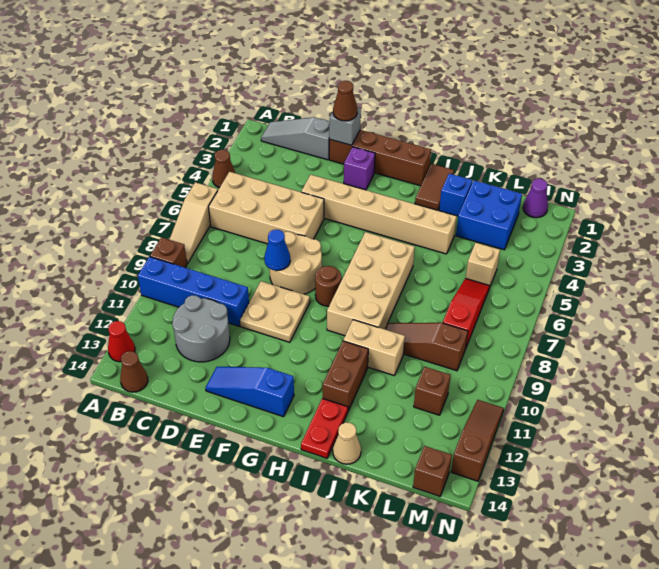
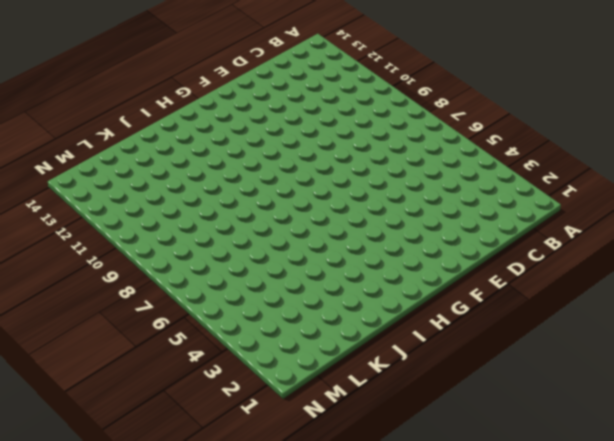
none -> brown cone A4 level 1
none -> tan slope A6:A8 level 1 top 6
none -> brown brick A9 level 1
none -> blue brick A10:D10 level 1

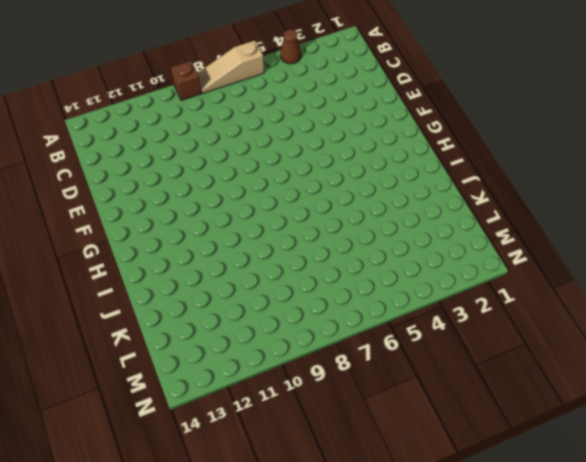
none -> blue brick A10:D10 level 1
none -> red cone A13 level 1
none -> grey slope B1:D1 level 1 top D
none -> tan brick B5:E6 level 1

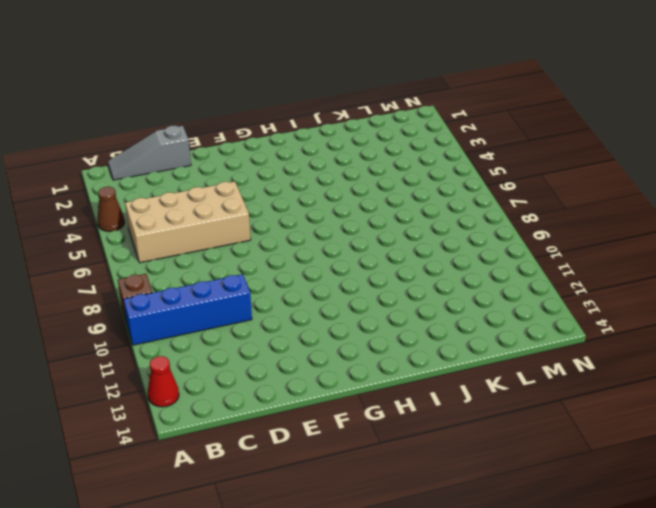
none -> tan slope A6:A8 level 1 top 6
none -> brown cone B14 level 1
none -> grey round brick C11:D12 level 1
none -> brown brick E1:H1 level 1

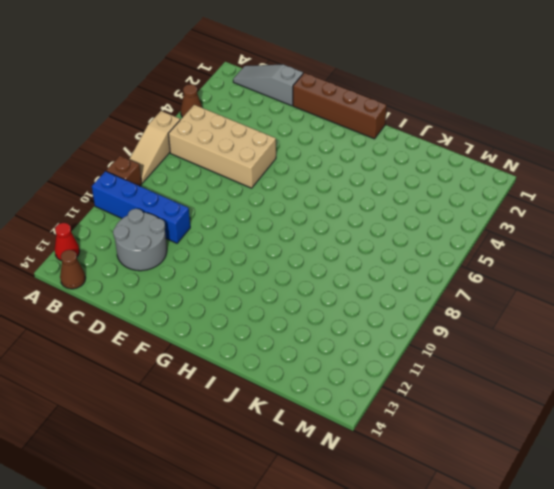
none -> tan brick E4:J4 level 1
none -> tan round brick E7:F8 level 1
none -> tan plate E9:F10 level 1
none -> blue slope E13:G13 level 1 top G

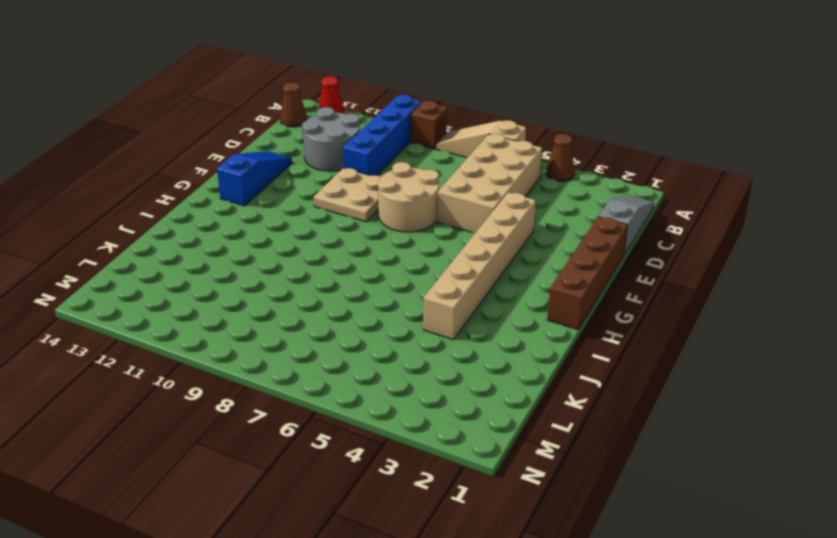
none -> purple brick F2 level 1
none -> brown round brick G8 level 1
none -> tan brick H6:I9 level 1
none -> brown tile I1:I2 level 1

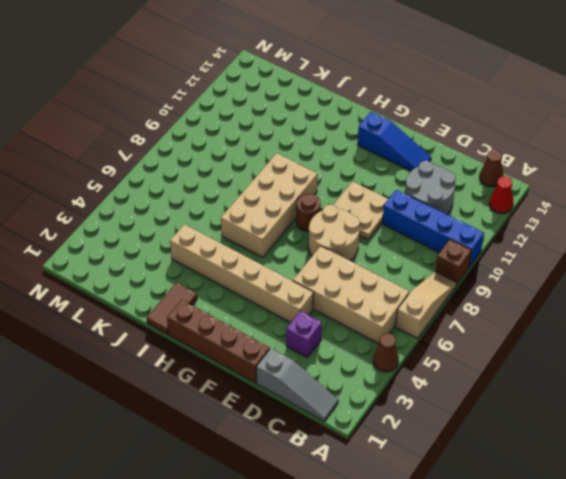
purple brick D3 level 1 -> purple brick F2 level 1
none -> tan brick I10:J10 level 1
none -> brown brick I11:I12 level 1
none -> red plate I13:I14 level 1
none -> blue brick J2 level 1

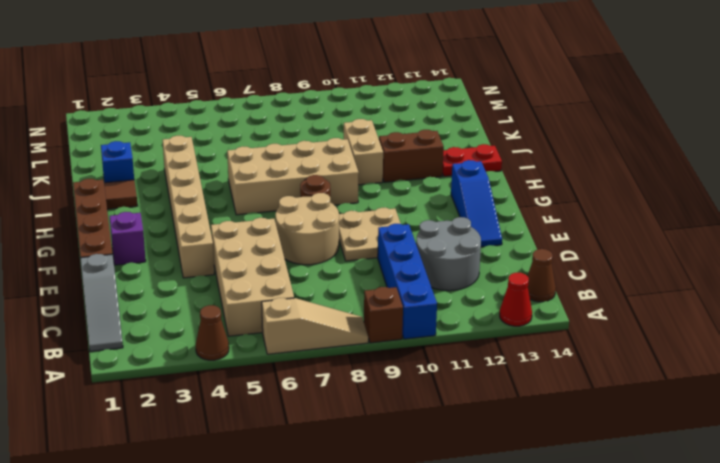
none -> brown slope J9:L9 level 1 top L
none -> tan cone J14 level 1
none -> blue brick K2:L3 level 1
none -> tan brick L5 level 1

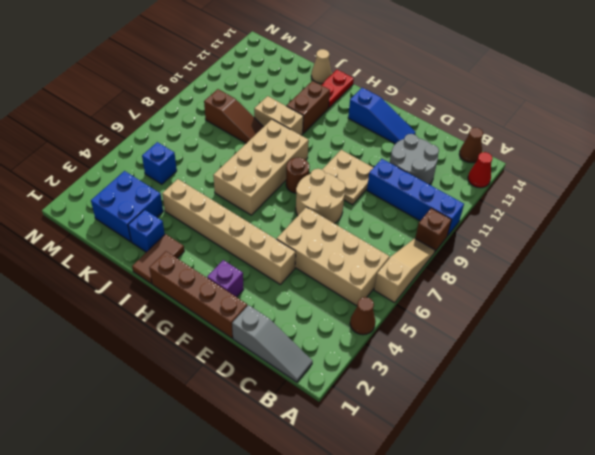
blue brick L5 level 1 -> tan brick L5 level 1
none -> red slope L6:L8 level 1 top 8
none -> brown brick L11 level 1
none -> purple cone M1 level 1
none -> brown brick M14 level 1

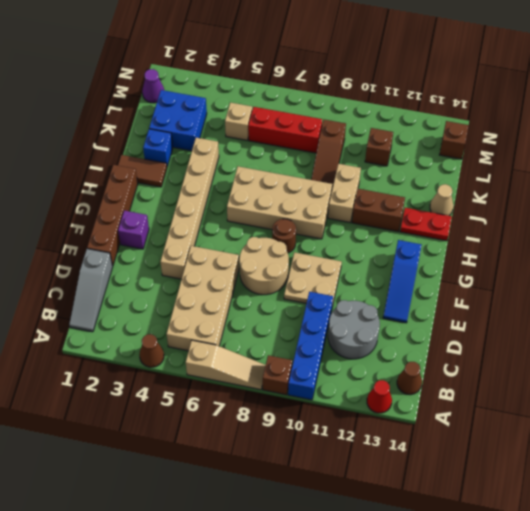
red brick L6:L8 level 1 -> red slope L6:L8 level 1 top 8
none -> brown slope N11:N13 level 1 top 13
none -> grey brick E1 level 2
none -> blue cone E8 level 2
none -> brown cone E1 level 3

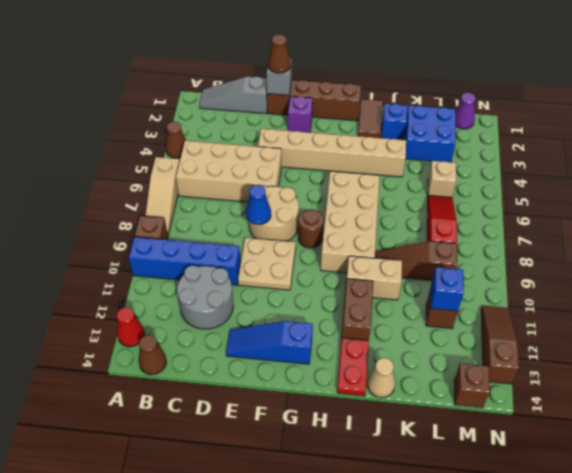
blue brick L11 level 2 -> none

